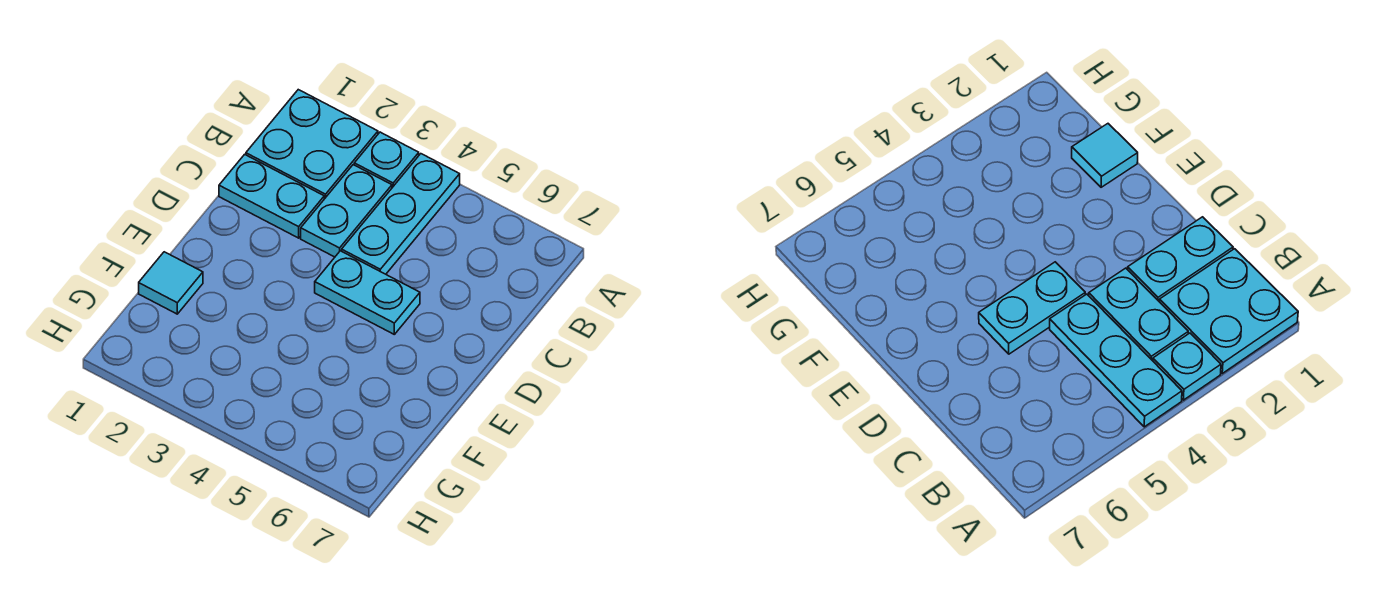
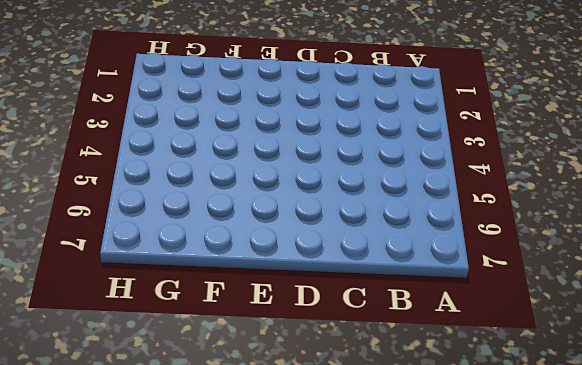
none -> cyan plate A1:B2 level 1
none -> cyan plate A3 level 1

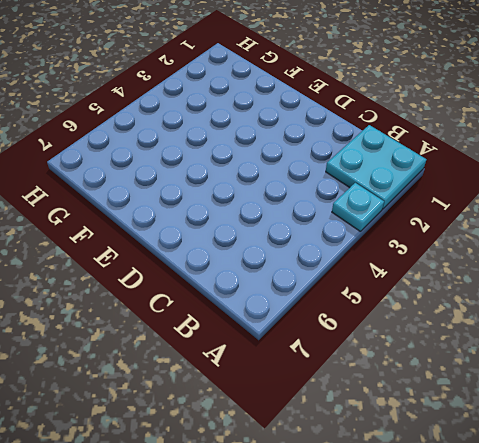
none -> cyan plate A4:C4 level 1
none -> cyan plate B3:C3 level 1

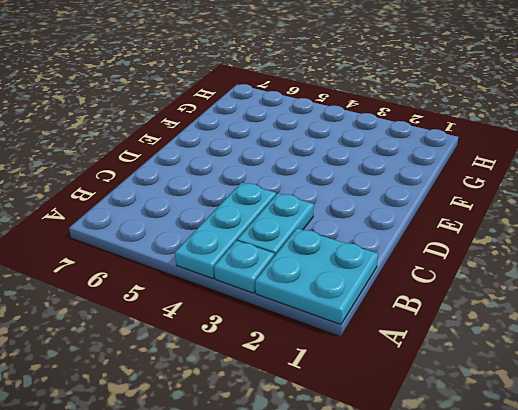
none -> cyan plate C1:C2 level 1
none -> cyan plate D4:D5 level 1

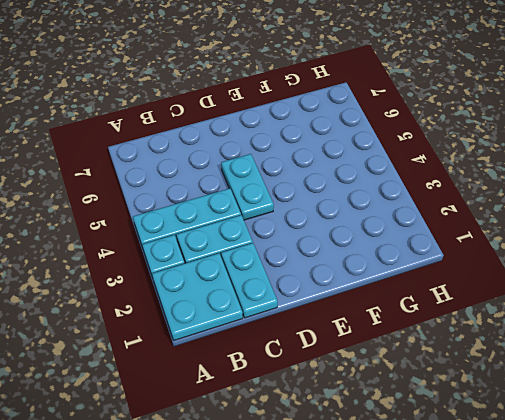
none -> cyan tile F1 level 1

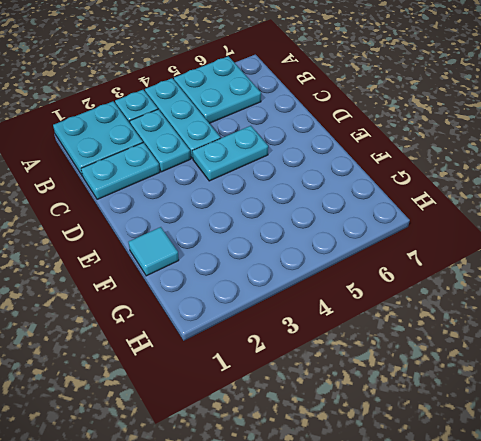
cyan plate A5:B6 level 1 -> none

